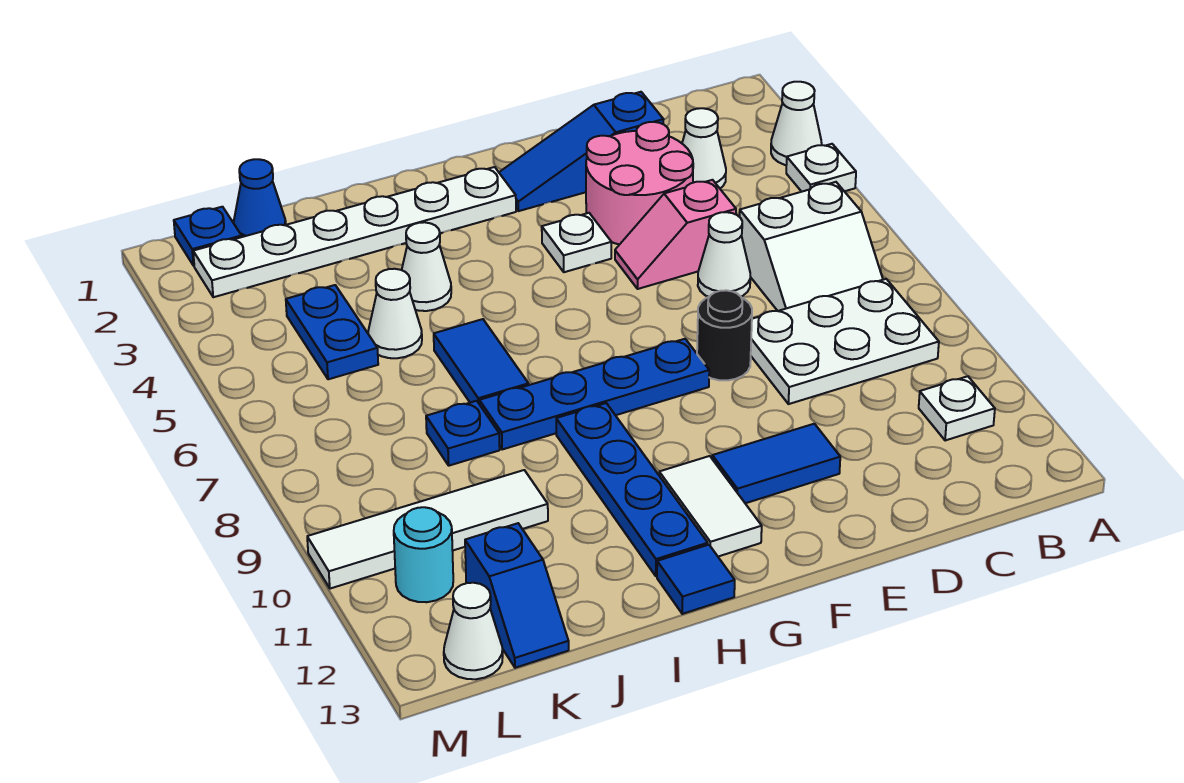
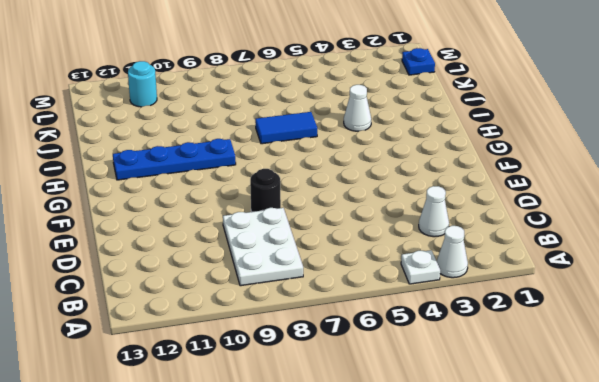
none -> white slope B6:C7 level 1 top 6
none -> white plate B11 level 1
none -> blue slope D2:F2 level 1 top D

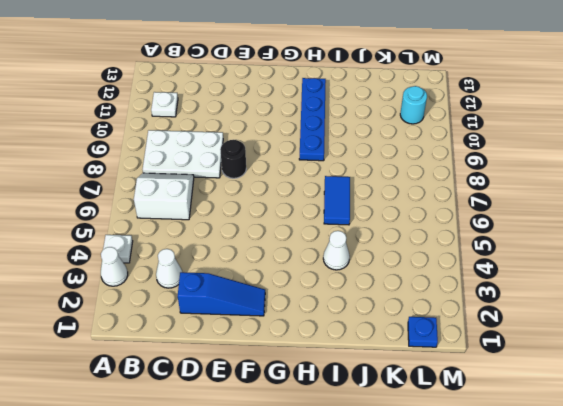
none -> pink round brick D3:E4 level 1
none -> pink slope D5:E5 level 1 top D
none -> white cone D6 level 1

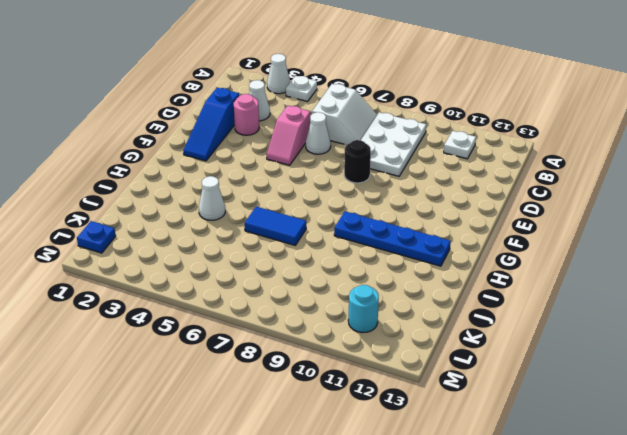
pink round brick D3 level 1 -> pink round brick D3:E4 level 1
none -> blue tile E11:F11 level 1
none -> white plate F4 level 1
none -> blue plate F8:I8 level 1

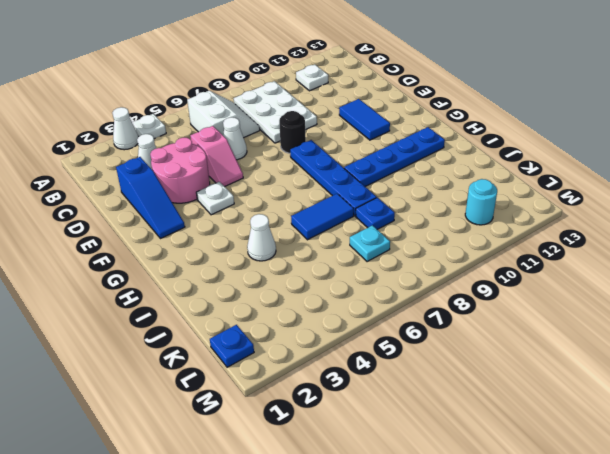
cyan plate K7 level 1 -> none
none -> white plate G2:L2 level 1
none -> white tile G11:G12 level 1
none -> blue tile H13 level 1

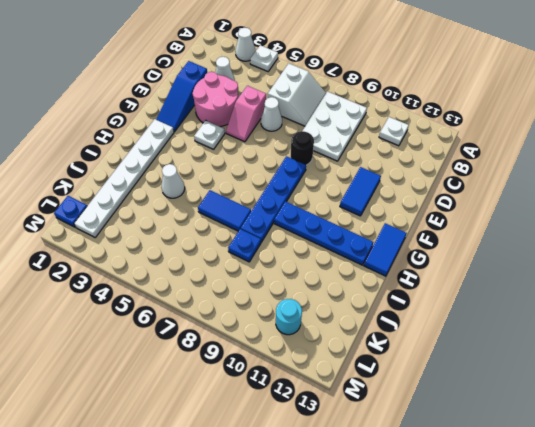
blue tile G13:H13 level 1 -> blue tile H13 level 1
none -> white tile G11:G12 level 1
none -> white cone J5 level 1
none -> white tile J10:M10 level 1

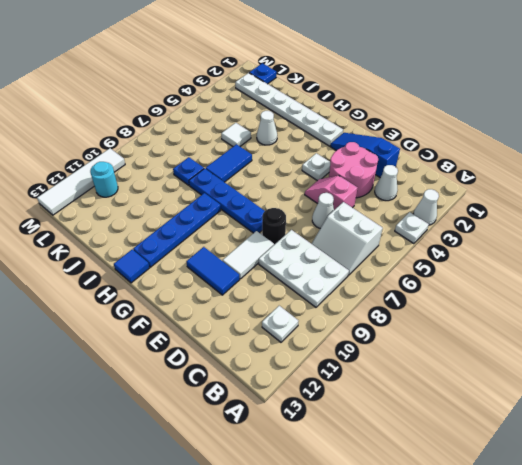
white tile E9:E10 level 1 -> white tile G11:G12 level 1
white tile J5 level 1 -> white cone J5 level 1
white tile M10:M13 level 1 -> white tile J10:M10 level 1
none -> blue cone K1 level 1
none -> blue plate K4:K5 level 1
none -> blue slope K12:K13 level 1 top 12

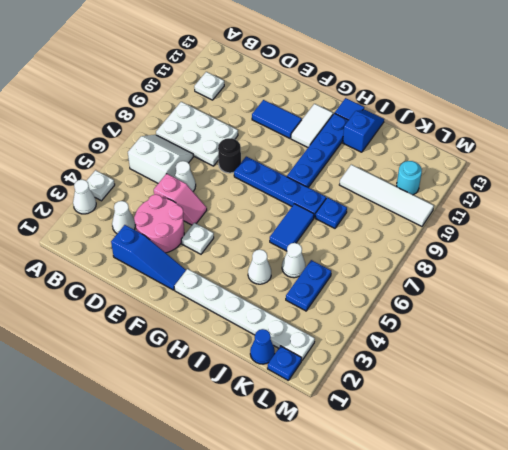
blue slope I12:I13 level 1 top 12 -> blue slope K12:K13 level 1 top 12
none -> white cone L13 level 1

